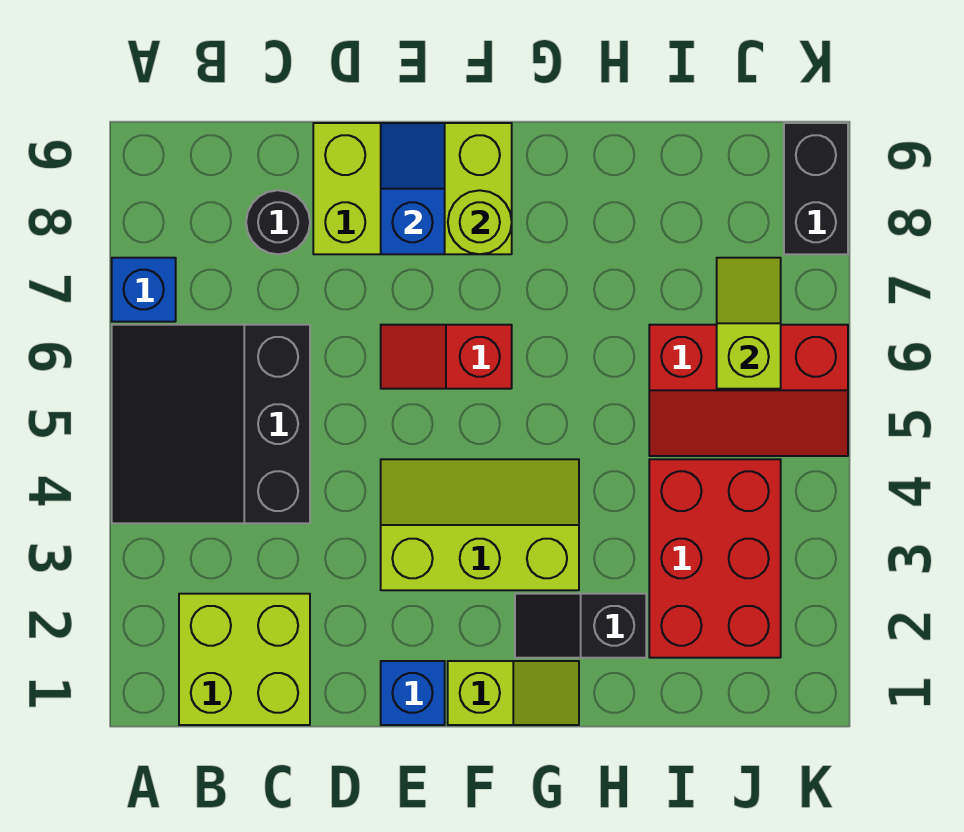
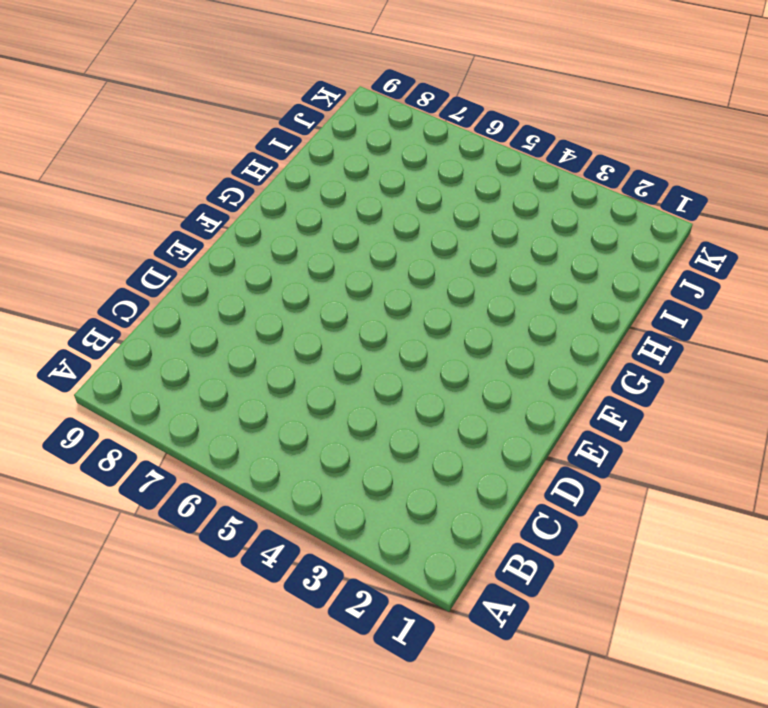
none -> black slope A4:C6 level 1 top C
none -> blue brick A7 level 1
none -> lime brick B1:C2 level 1

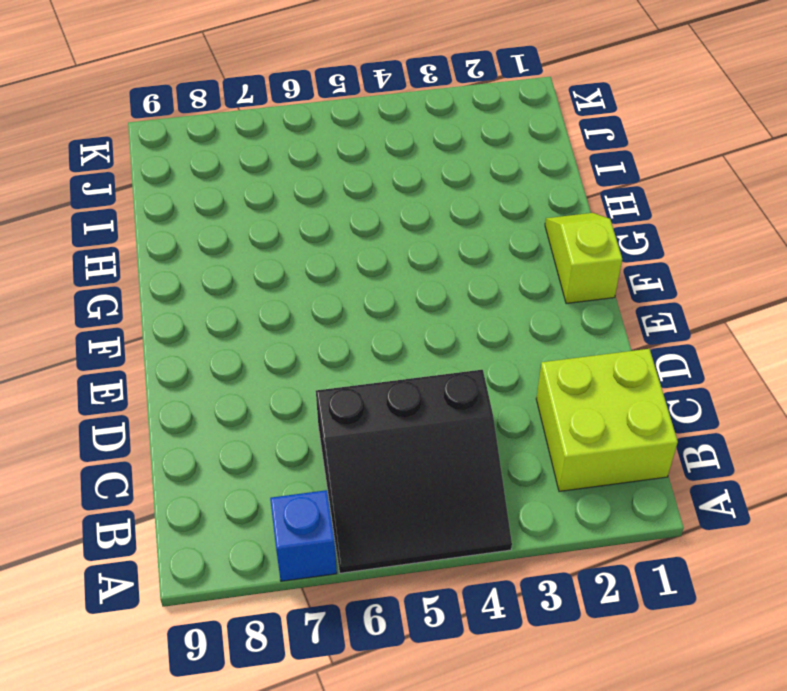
none -> black round brick C8 level 1
none -> lime brick D8:F9 level 1
none -> blue brick E1 level 1

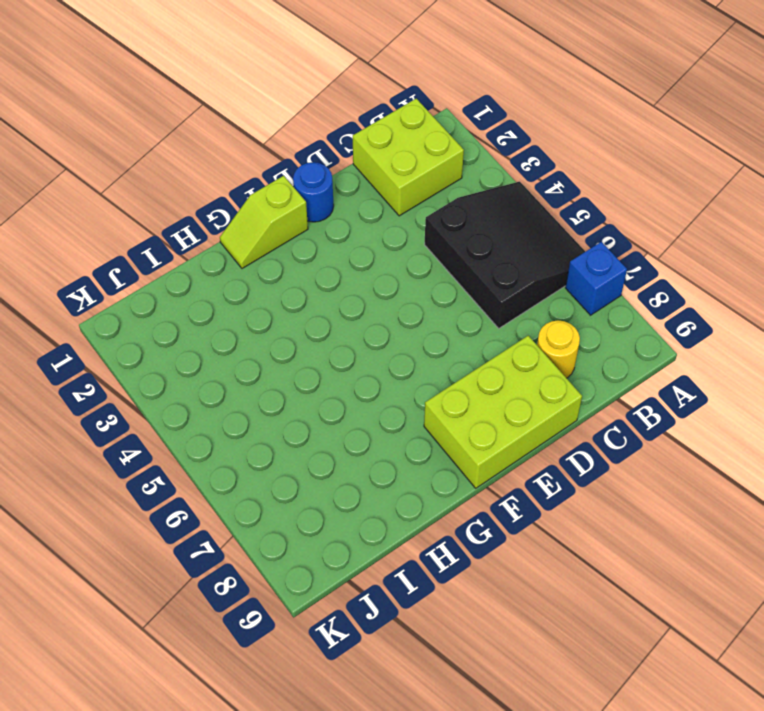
yellow round brick C8 level 1 -> black round brick C8 level 1
blue round brick E1 level 1 -> blue brick E1 level 1
none -> lime slope E3:G4 level 1 top 3
none -> red slope E6:F6 level 1 top F
none -> black slope G2:H2 level 1 top H

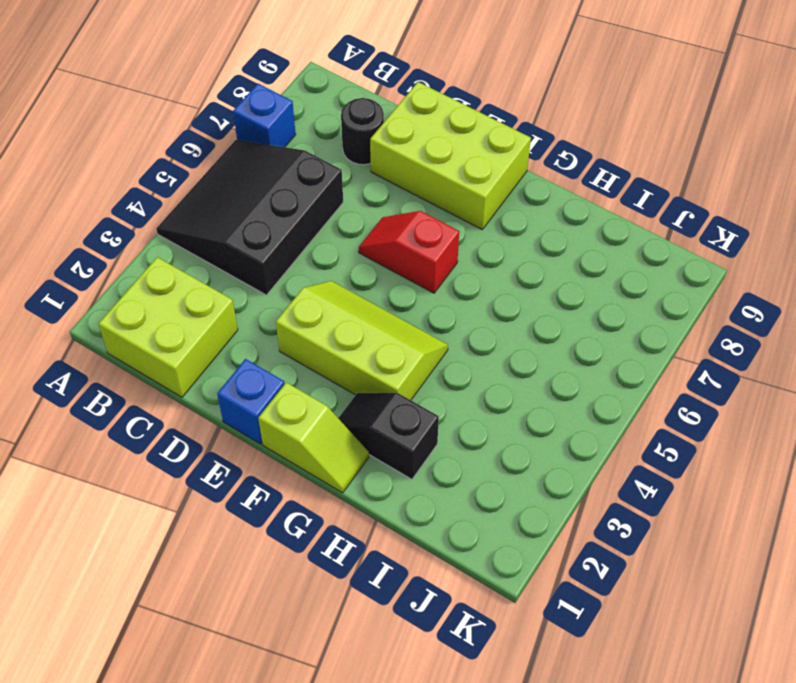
none -> red brick I2:J4 level 1
none -> red slope I5:K6 level 1 top 6
none -> black brick K8:K9 level 1

